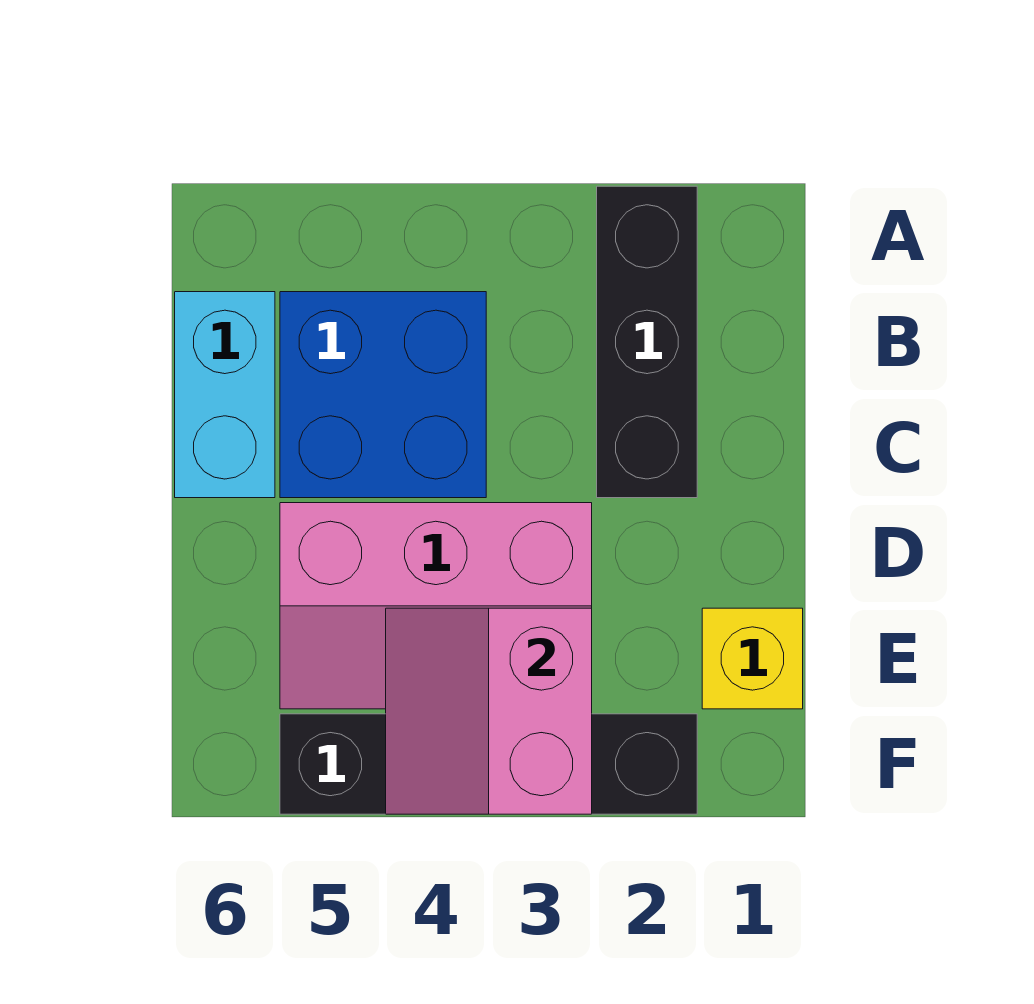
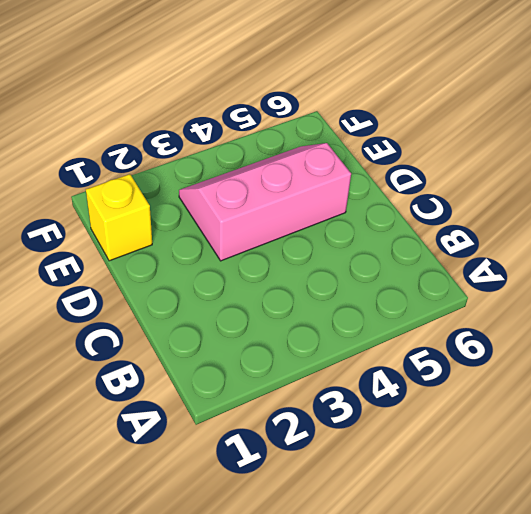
none -> black brick A2:C2 level 1
none -> blue brick B4:C5 level 1

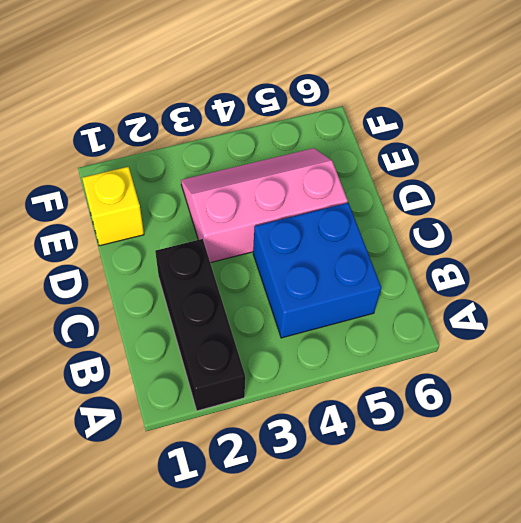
none -> cyan brick B6:C6 level 1
none -> black brick F2:F5 level 1

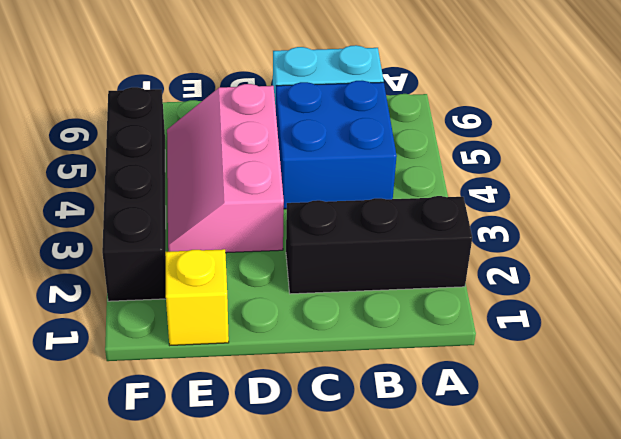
none -> pink slope E3:F4 level 2 top 3

